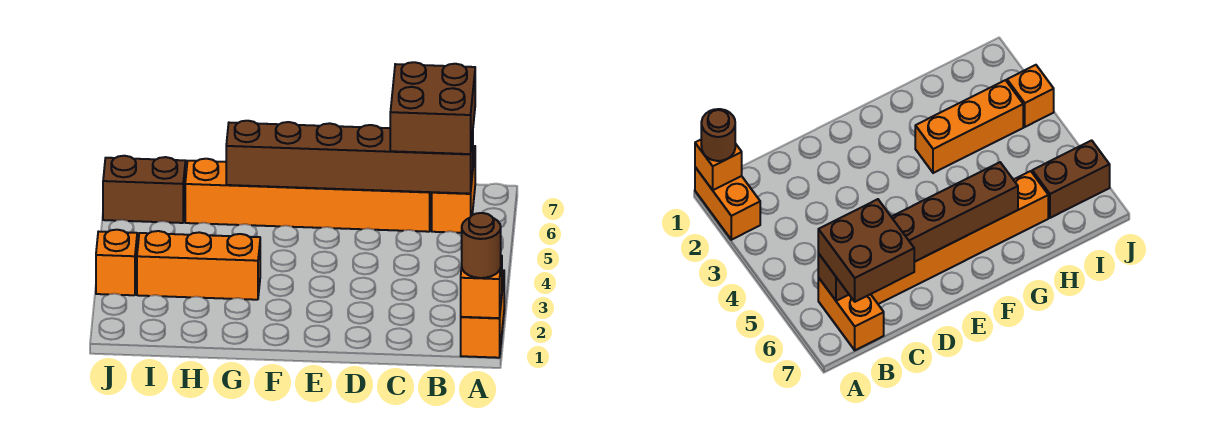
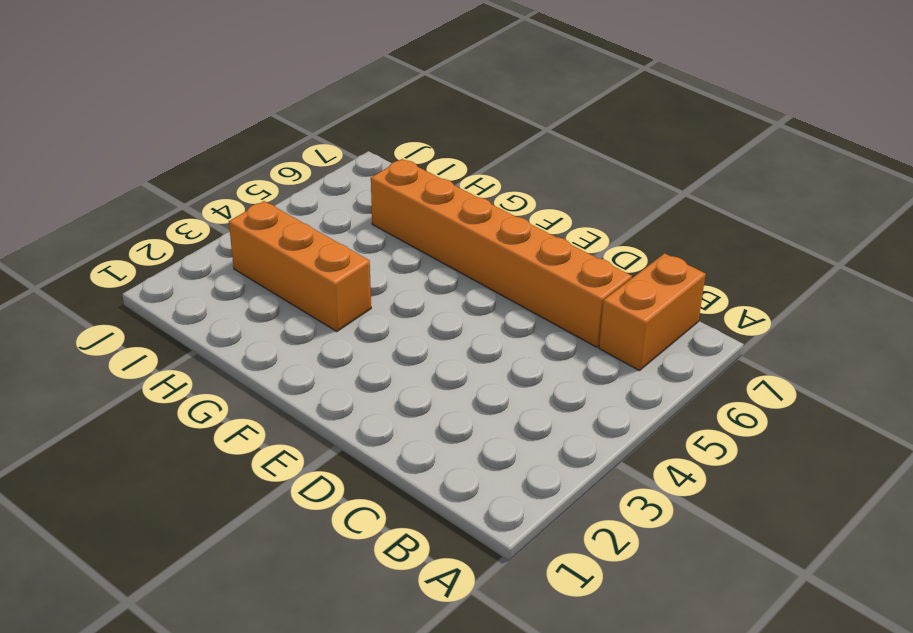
none -> orange brick A1:A2 level 1
none -> brown brick I6:J6 level 1

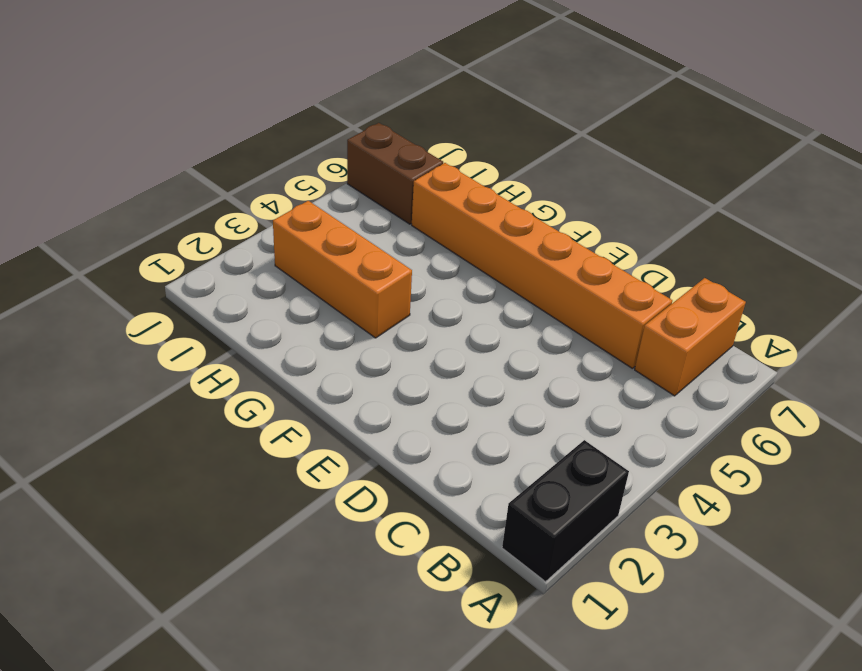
black brick A1:A2 level 1 -> orange brick A1:A2 level 1
none -> orange brick J3 level 1
none -> orange brick A1 level 2

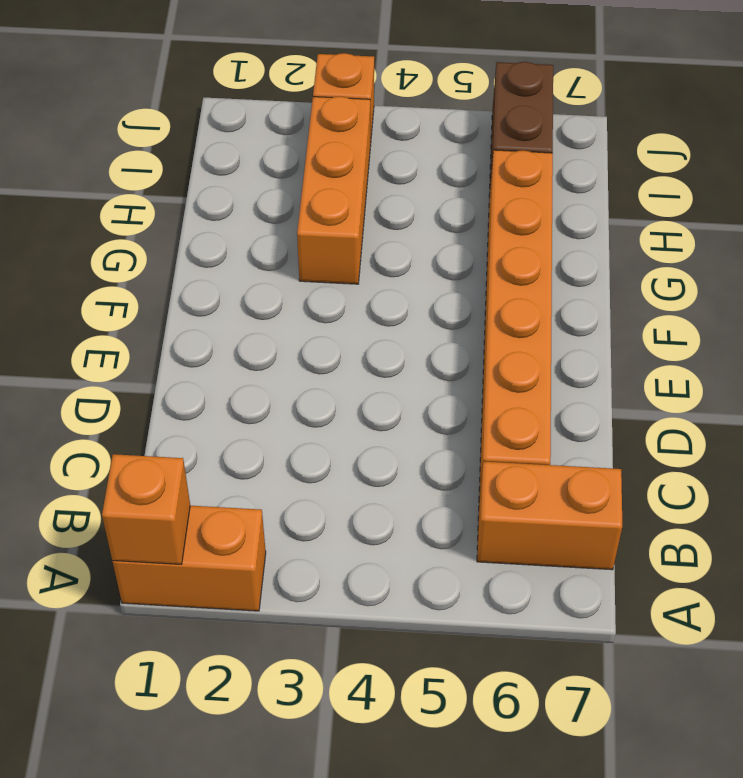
none -> brown brick B6:G6 level 2
none -> brown round brick A1 level 3

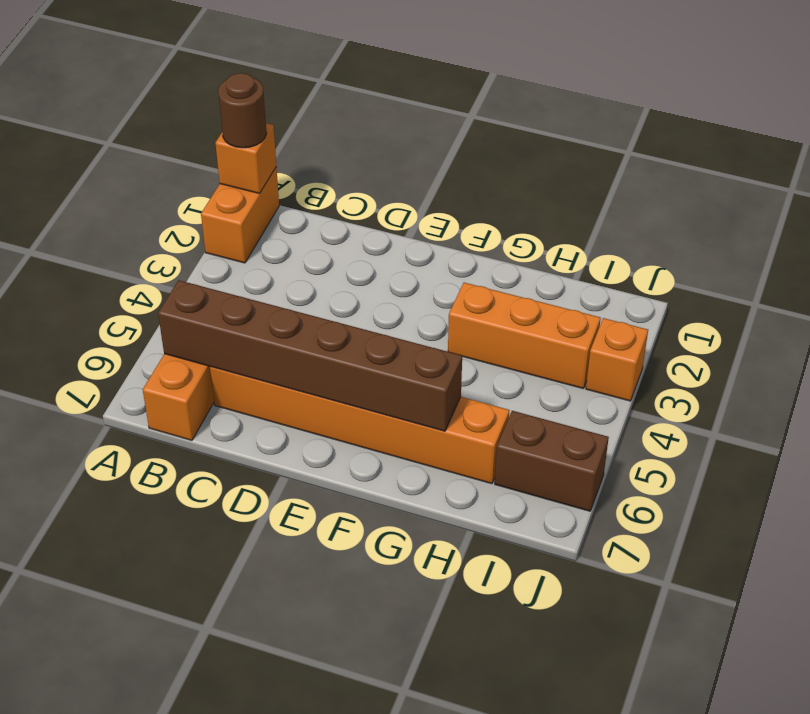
none -> brown brick B6:C7 level 3

